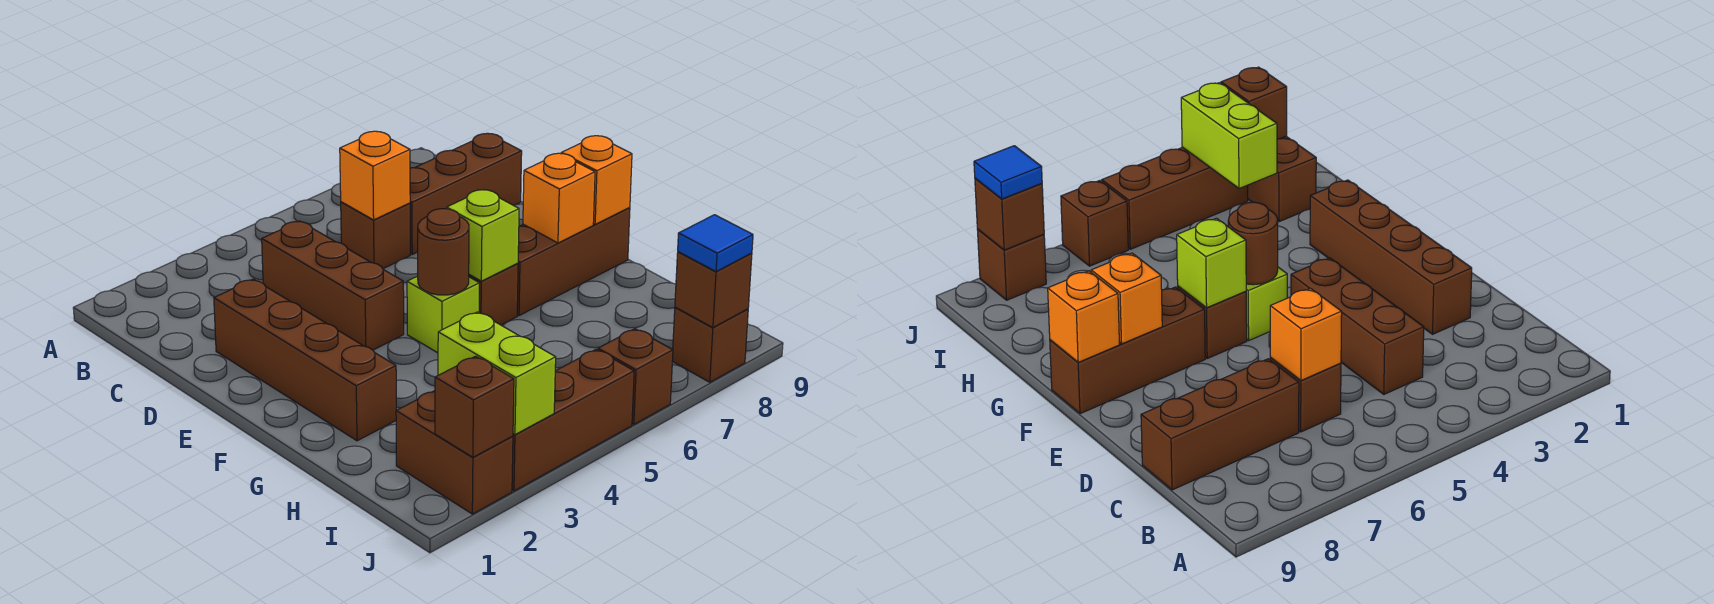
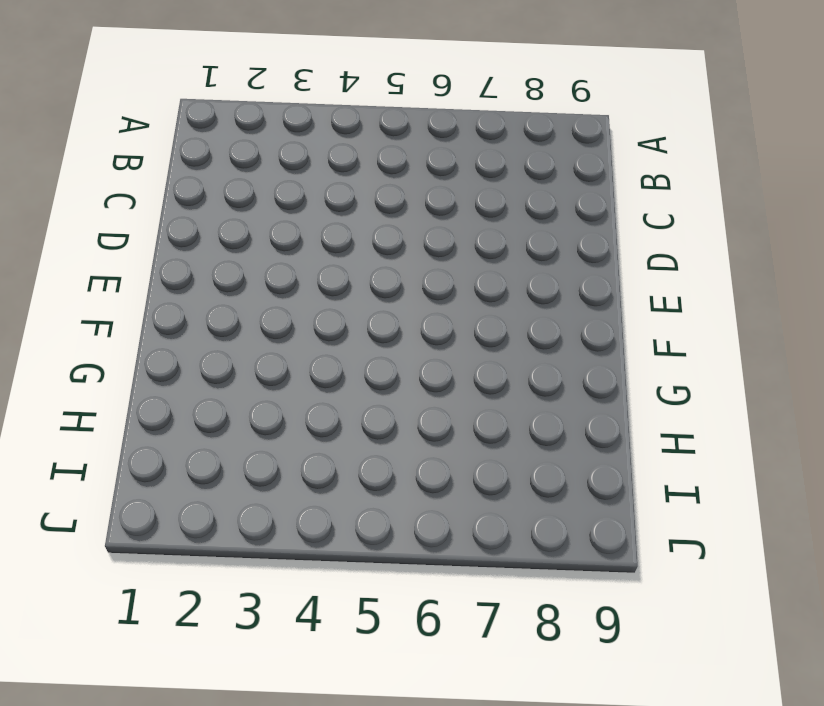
none -> brown brick C4:E4 level 1
none -> brown brick C6 level 1
none -> brown brick C7:C9 level 1

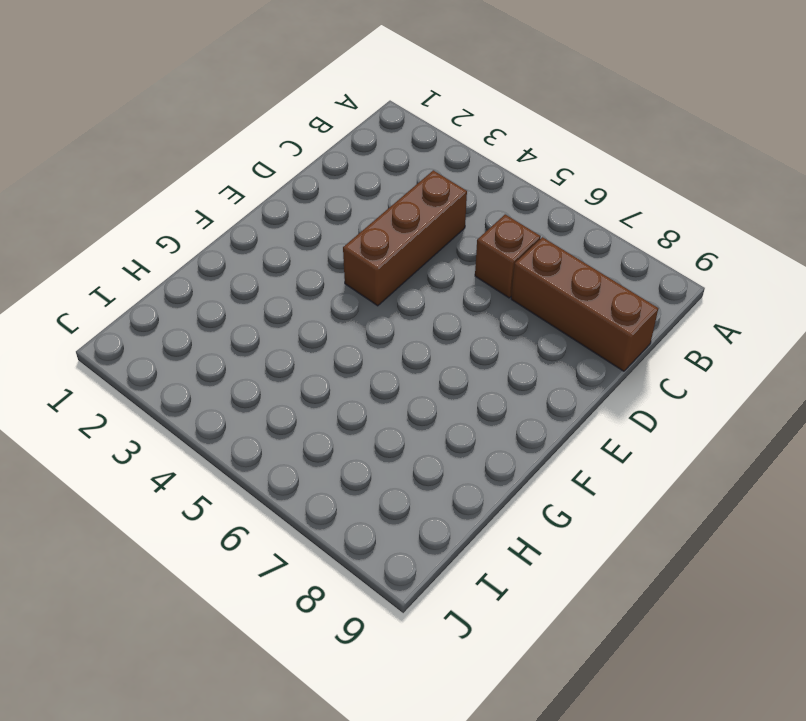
none -> brown brick D2:G2 level 1
none -> lime brick F5 level 1
none -> brown brick F6 level 1

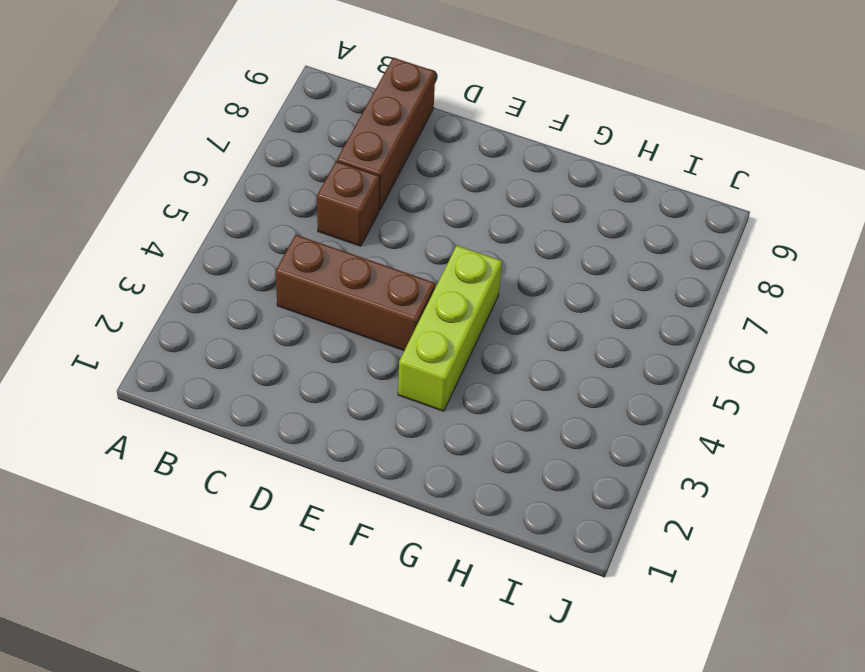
lime brick F3:F5 level 1 -> lime brick F5 level 1
none -> brown brick D2:G2 level 1
none -> brown brick F6 level 1
none -> brown brick F7:F9 level 1

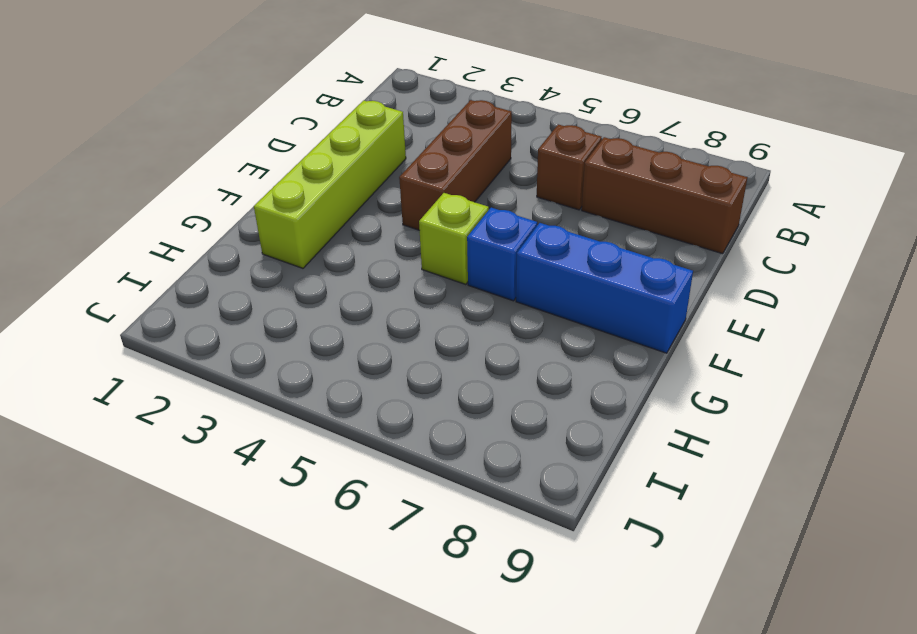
lime brick D2:G2 level 1 -> brown brick D2:G2 level 1
blue brick F6 level 1 -> brown brick F6 level 1
blue brick F7:F9 level 1 -> brown brick F7:F9 level 1
none -> brown brick I2:J2 level 1
none -> brown brick J3:J5 level 1
none -> brown brick J6 level 1

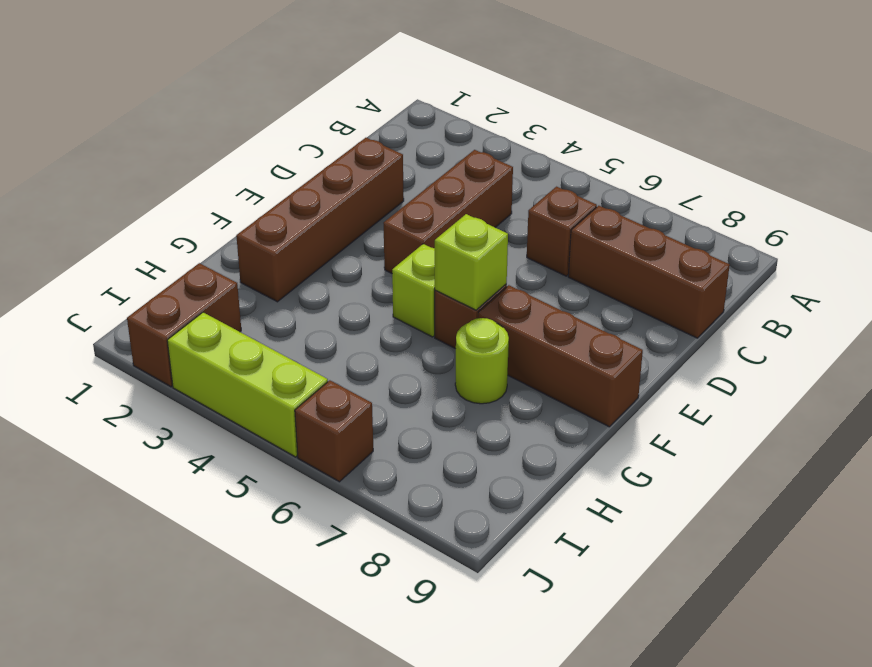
lime round brick G7 level 1 -> none
lime brick J3:J5 level 1 -> brown brick J3:J5 level 1
none -> brown brick J8 level 1
none -> orange brick C6 level 2
none -> brown round brick F5 level 2

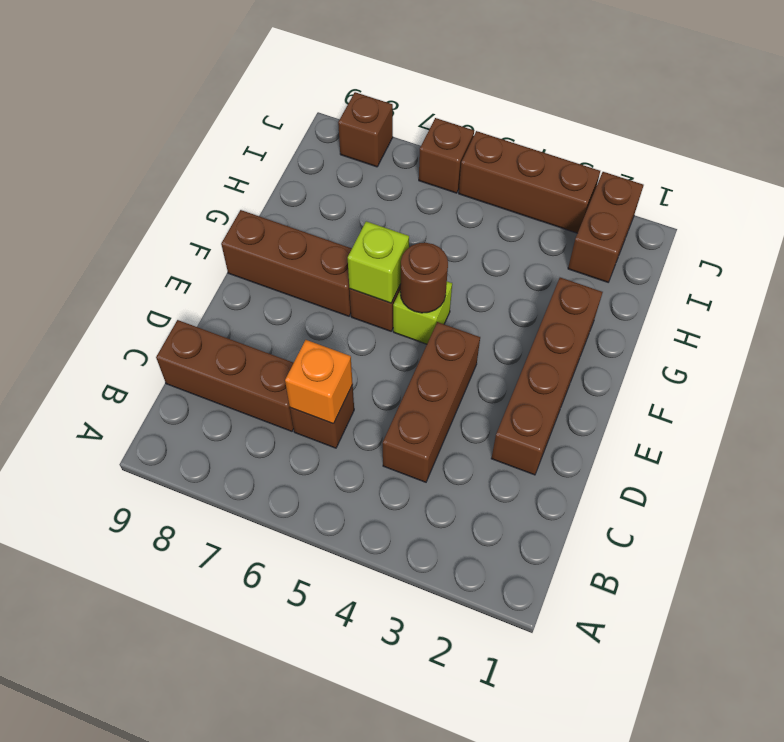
none -> orange brick F8 level 2
none -> orange brick F9 level 2
none -> lime brick I3:J3 level 2

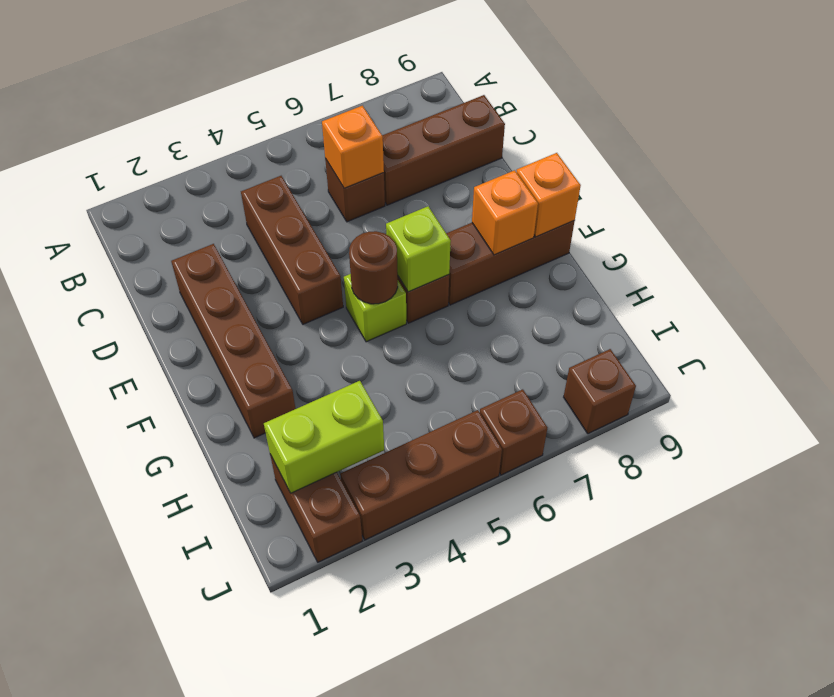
lime brick I2:I3 level 2 -> lime brick I3:J3 level 2
none -> brown brick J2 level 2
none -> brown brick J8 level 2
none -> blue tile J8 level 3

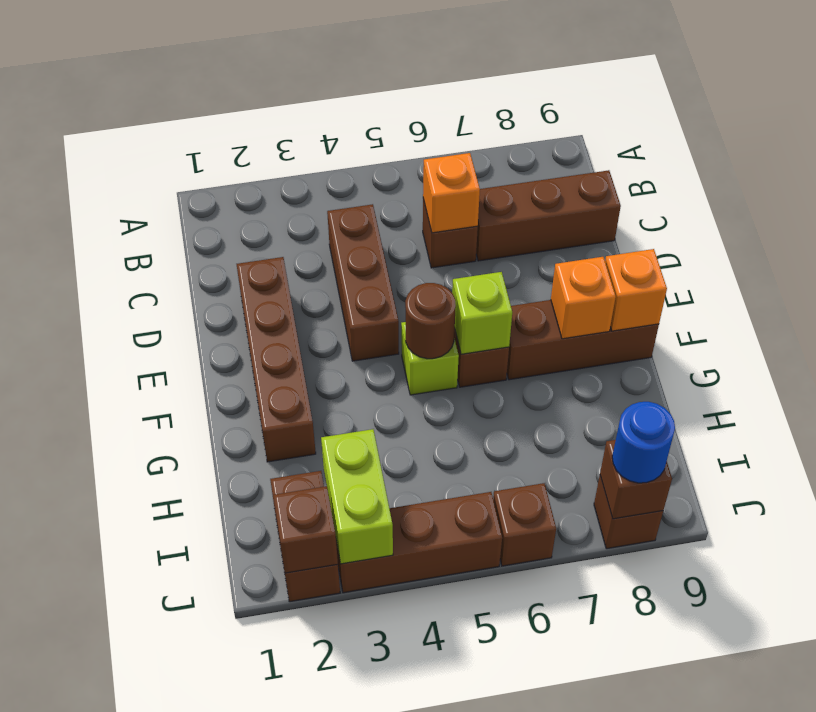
blue round brick J8 level 3 -> blue tile J8 level 3

